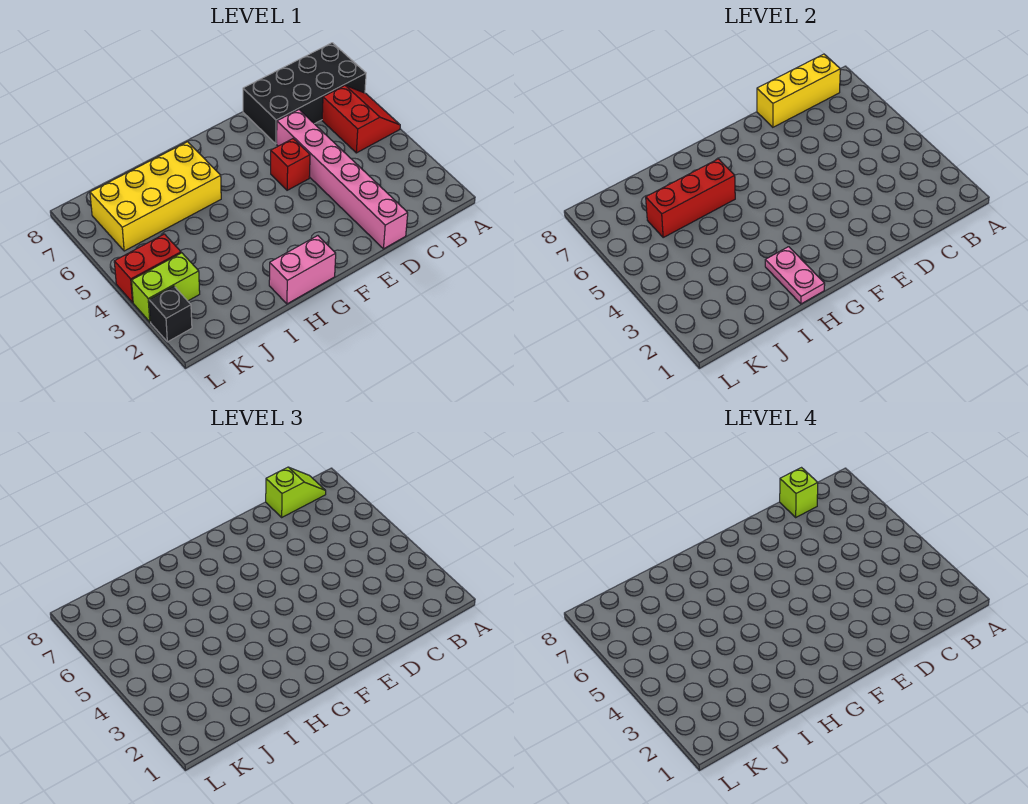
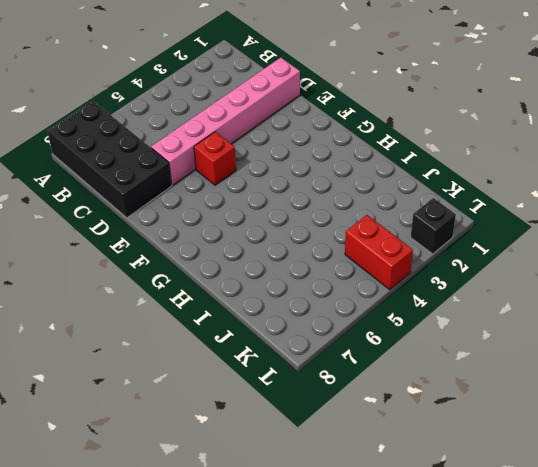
none -> red slope A5:B6 level 1 top B
none -> pink brick G1:H1 level 1
none -> yellow brick H6:K7 level 1

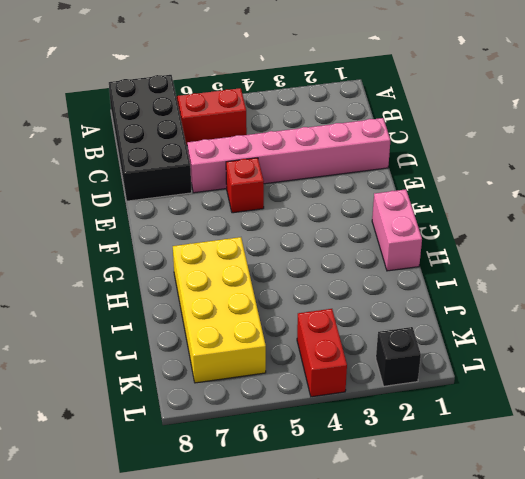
none -> lime brick K3:L3 level 1
none -> yellow brick B8:D8 level 2
none -> pink plate H1:H2 level 2

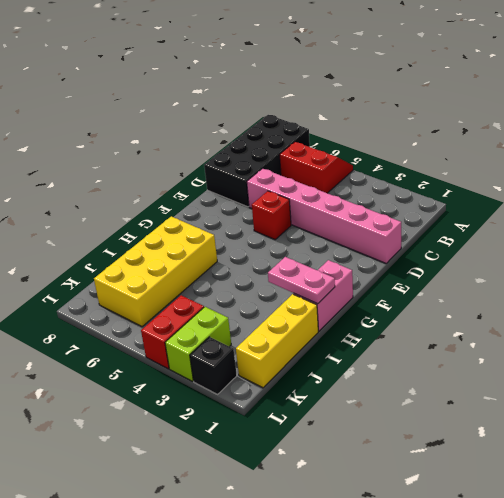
yellow brick I1:K1 level 1 -> yellow brick B8:D8 level 2
none -> red brick H6:J6 level 2
none -> lime slope B8:C8 level 3 top C
none -> lime brick C8 level 4

